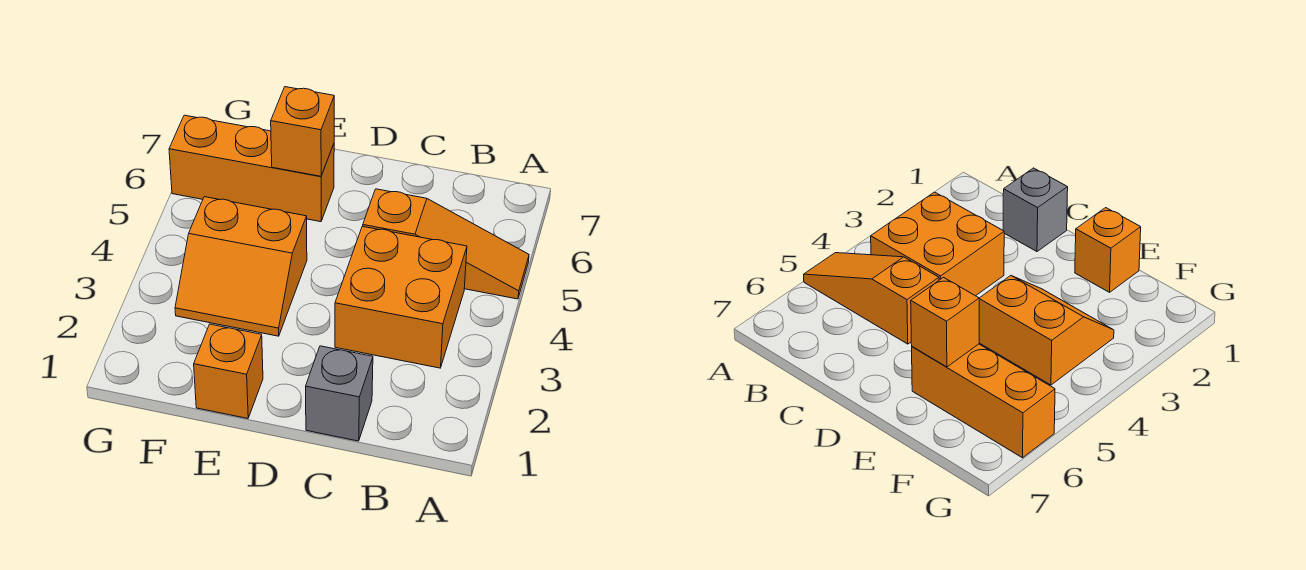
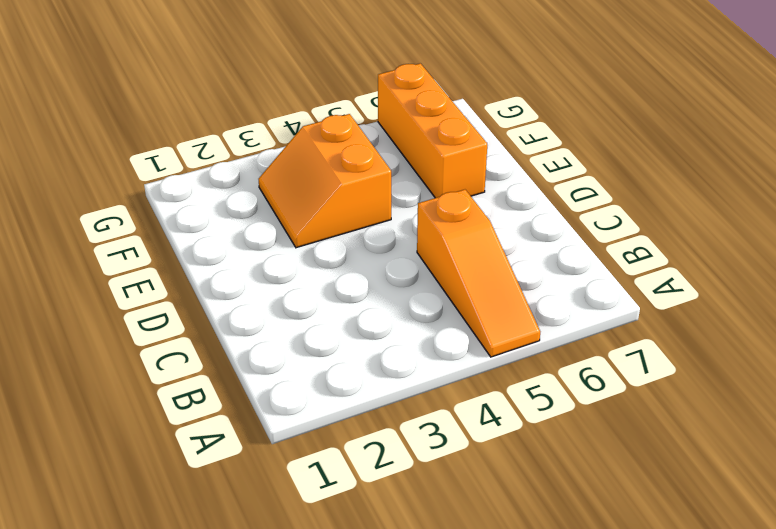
none -> orange brick B3:C4 level 1
none -> grey brick C1 level 1

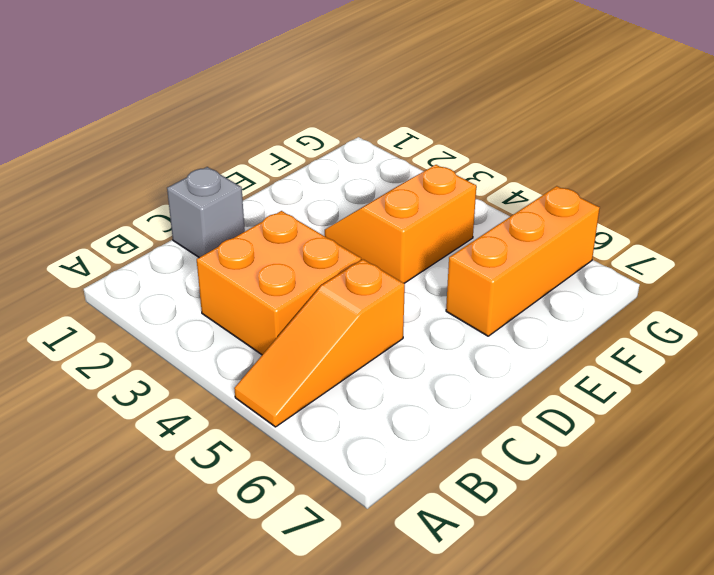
none -> orange brick E1 level 1
none -> orange brick E6 level 2

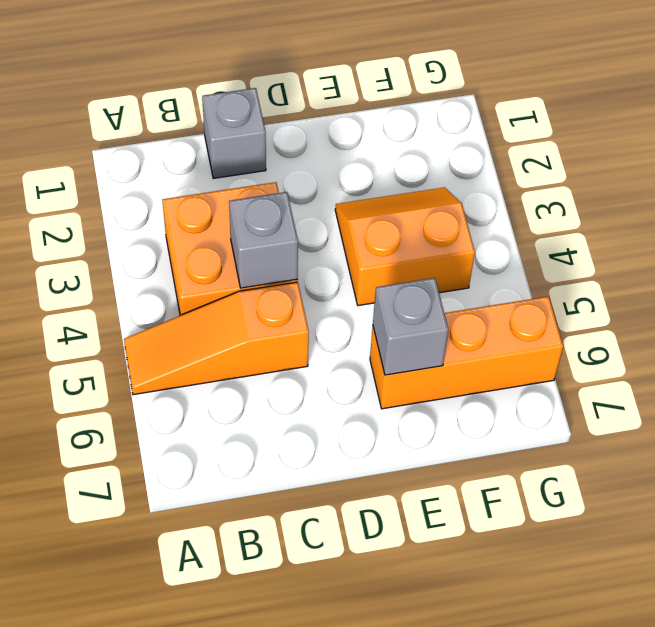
grey brick C4 level 2 -> none
grey brick E6 level 2 -> orange brick E6 level 2
none -> orange brick E1 level 1

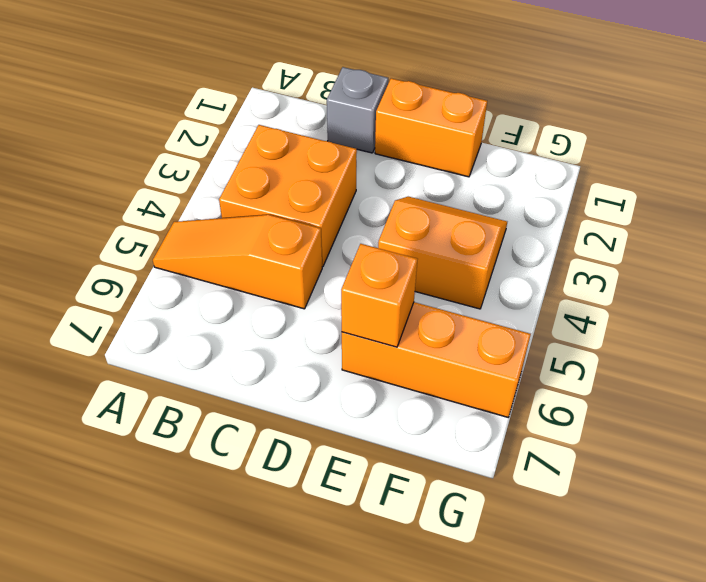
orange brick D1:E1 level 1 -> orange brick E1 level 1

